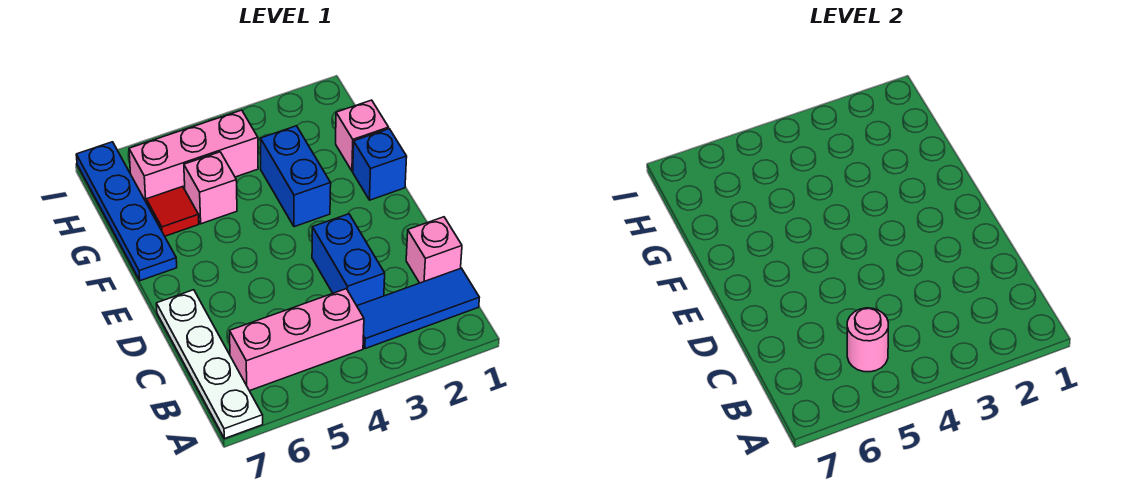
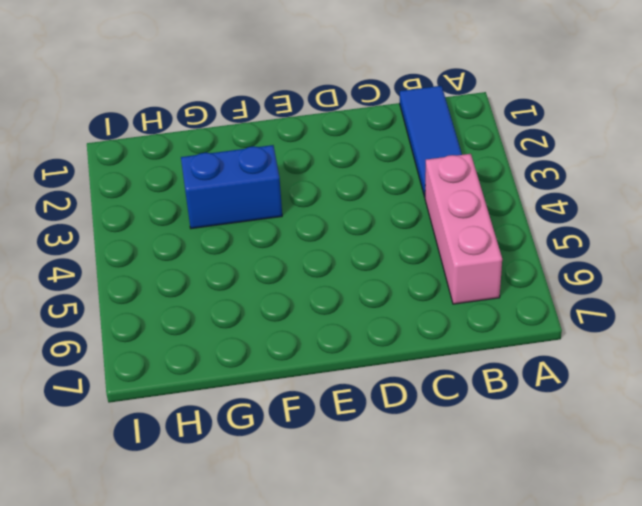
none -> white plate A7:D7 level 1
none -> pink brick C1 level 1
none -> blue brick C3:D3 level 1

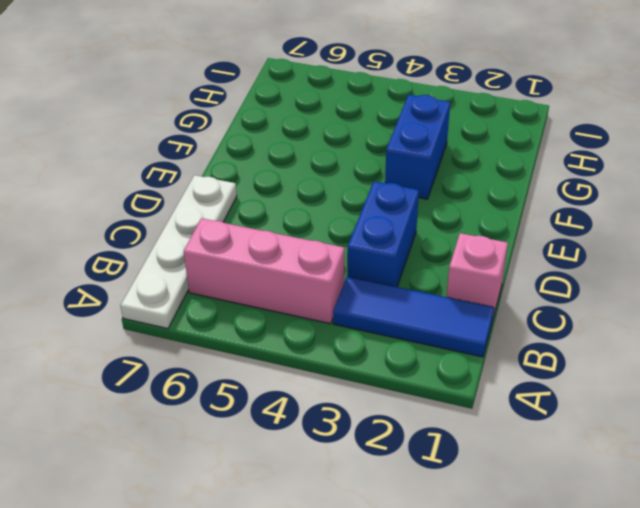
none -> blue brick F1 level 1
none -> blue plate F7:I7 level 1
none -> pink brick G1 level 1

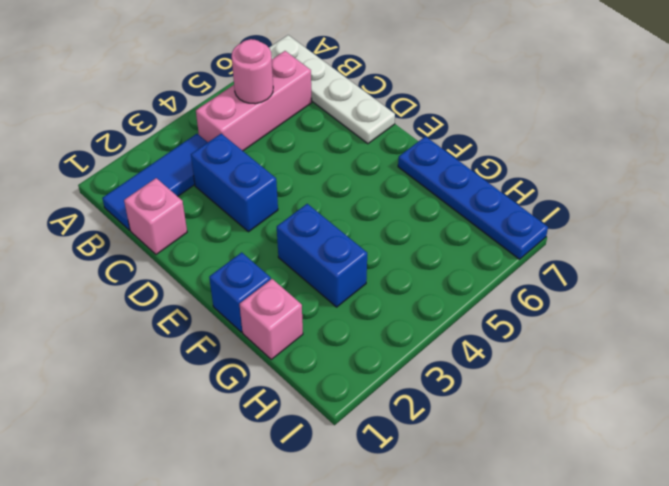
none -> pink brick G5 level 1
none -> red tile G6 level 1
none -> pink brick H4:H6 level 1

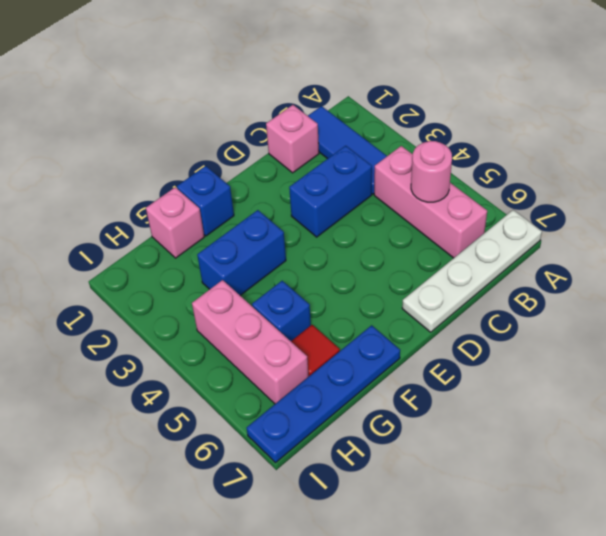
blue brick G5 level 1 -> pink brick G5 level 1

